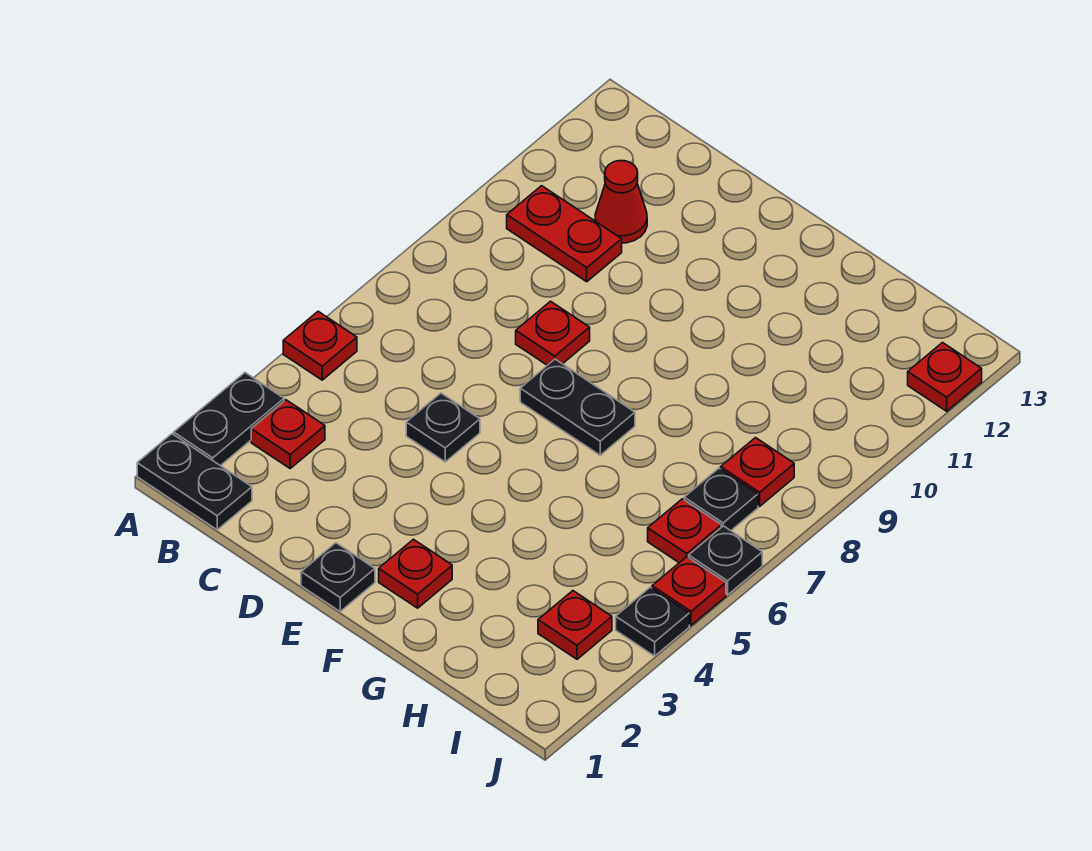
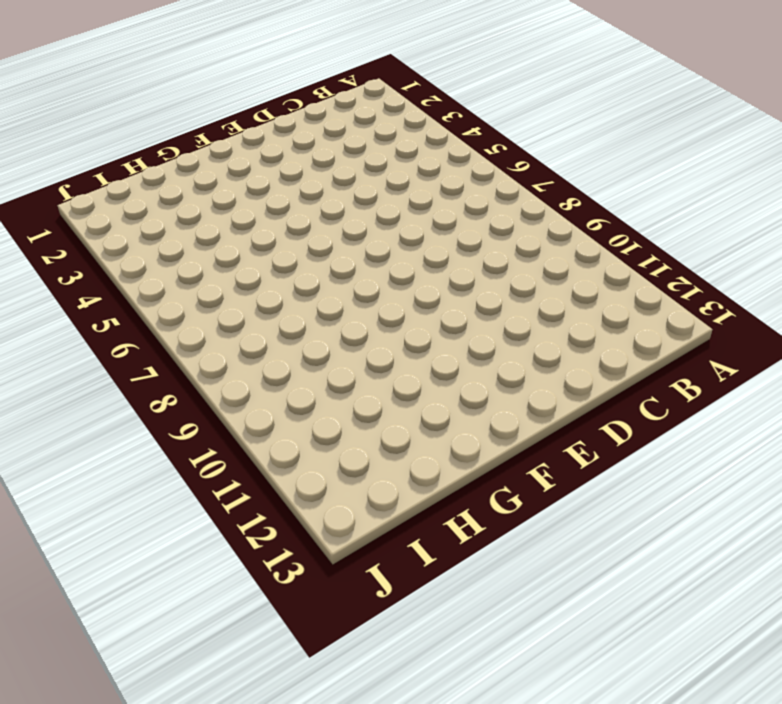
none -> black plate A1:B1 level 1
none -> black plate A2:A3 level 1
none -> red plate A5 level 1

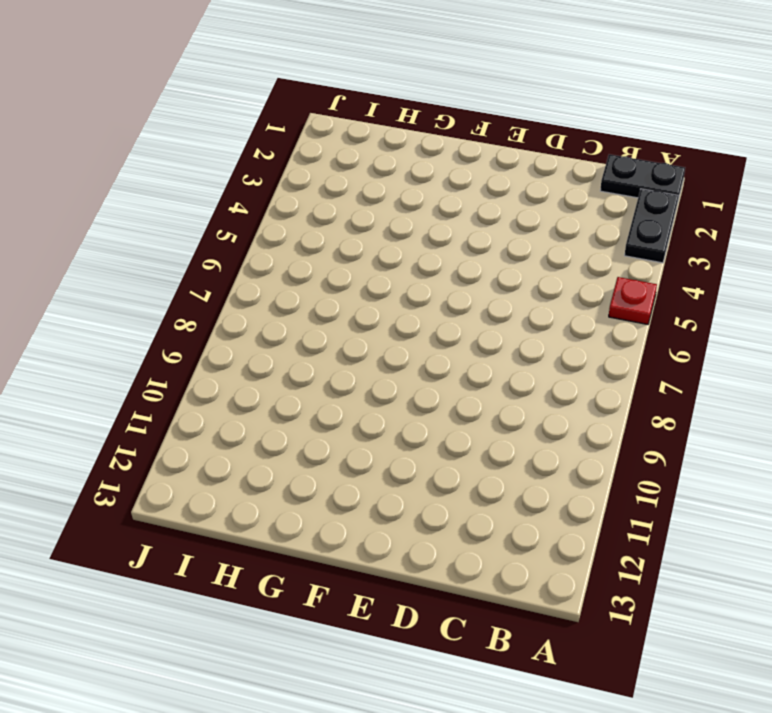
none -> red plate B3 level 1
none -> red plate B10:C10 level 1
none -> red cone C11 level 1

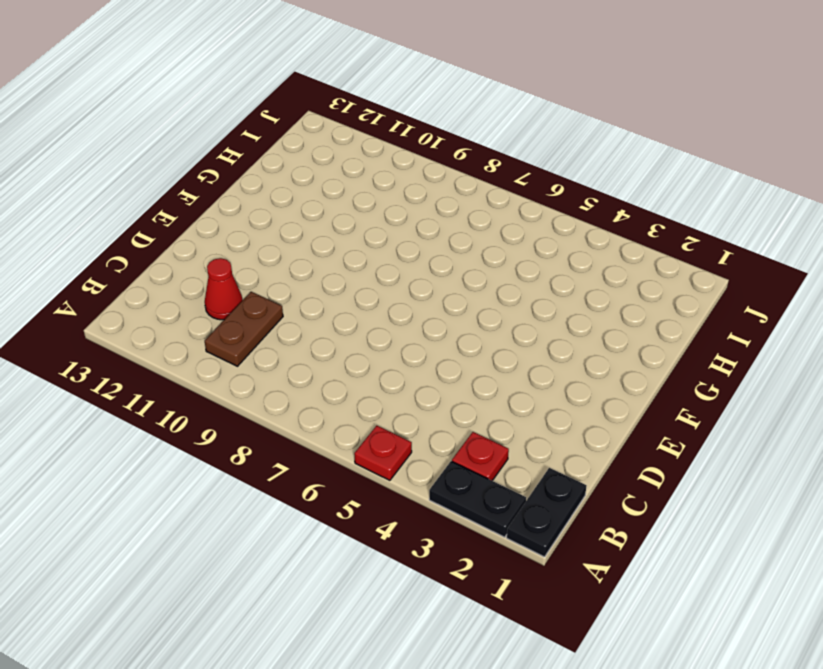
brown plate B10:C10 level 1 -> red plate B10:C10 level 1
none -> black plate D5 level 1
none -> red plate D8 level 1
none -> black plate E1 level 1

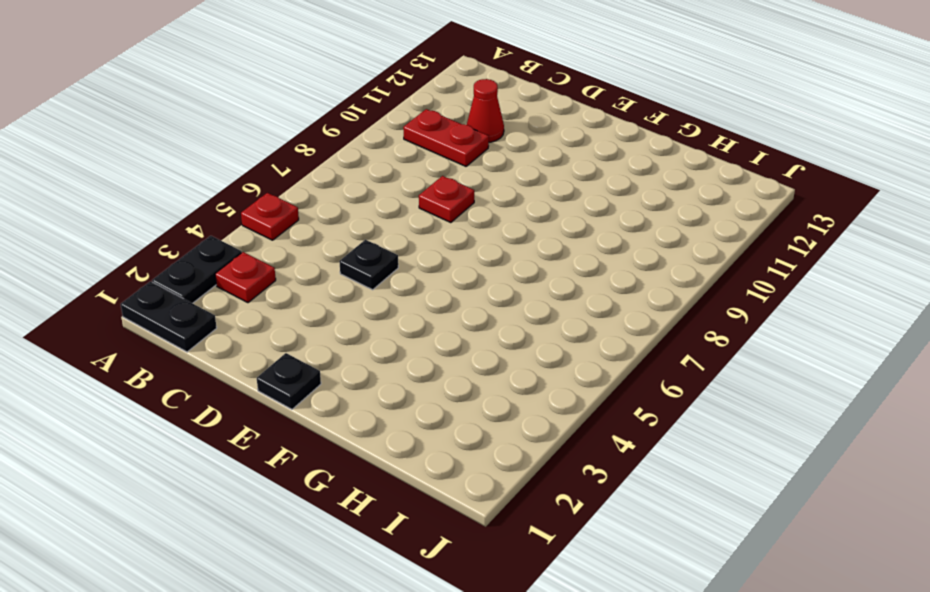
none -> black plate E7:F7 level 1
none -> red plate F2 level 1
none -> red plate I3 level 1

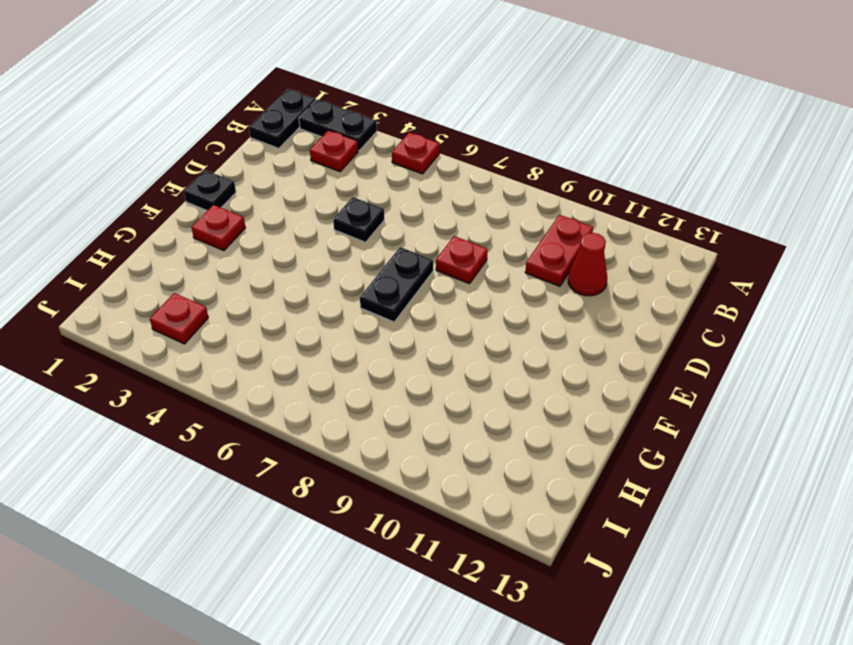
none -> red plate I6 level 1
none -> black plate I7 level 1
none -> red plate I8 level 1

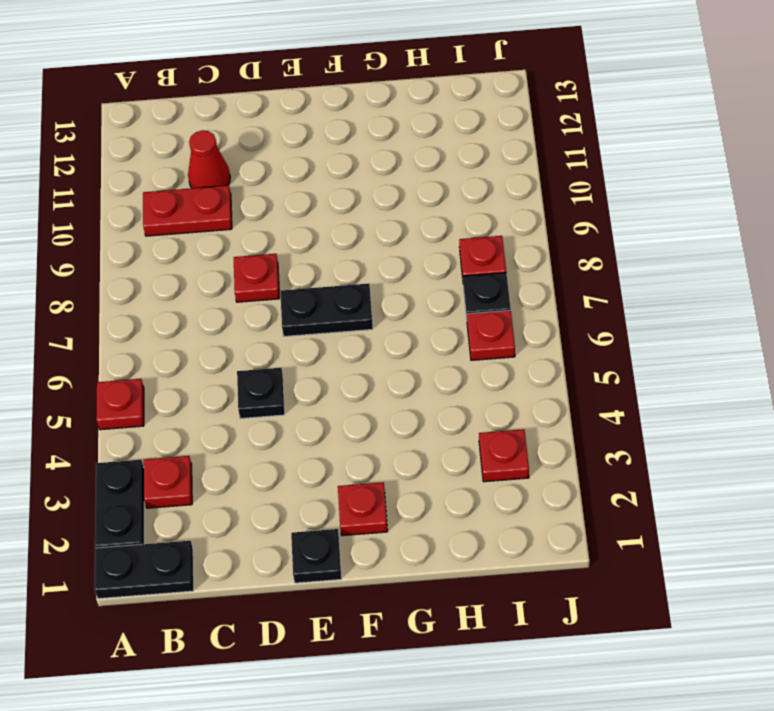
none -> black plate J4 level 1
none -> red plate J5 level 1
none -> black plate J6 level 1

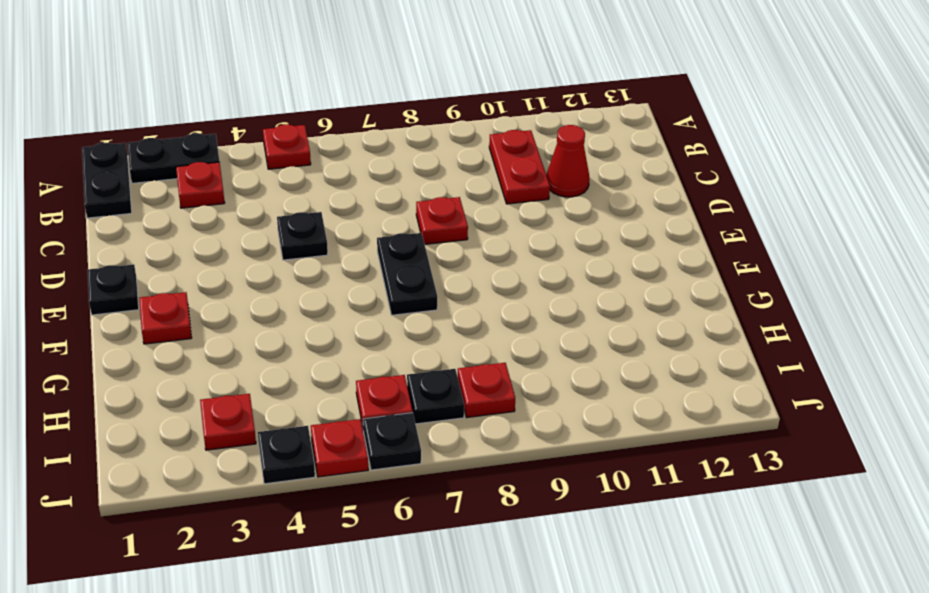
none -> red plate J12 level 1

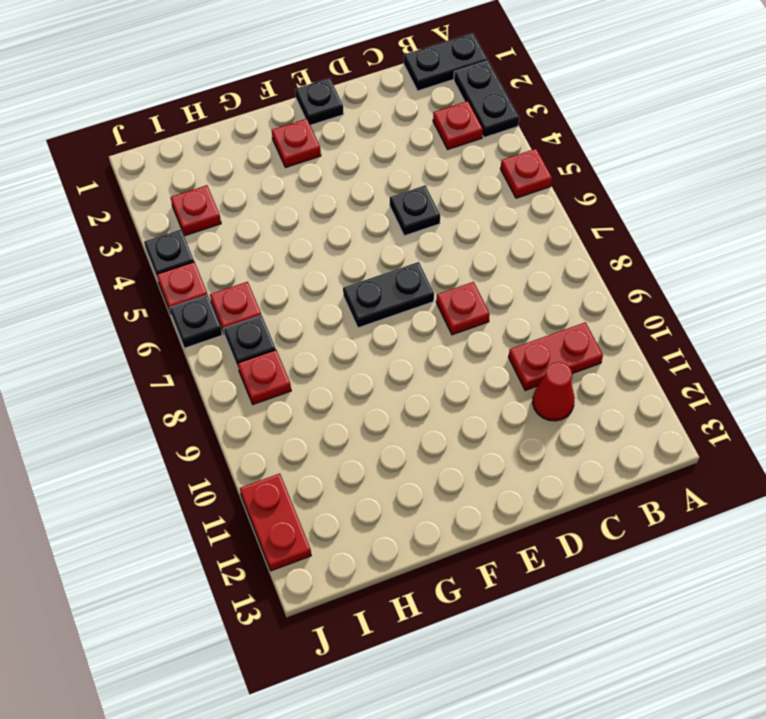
red plate J11:J12 level 1 -> red plate J12 level 1

